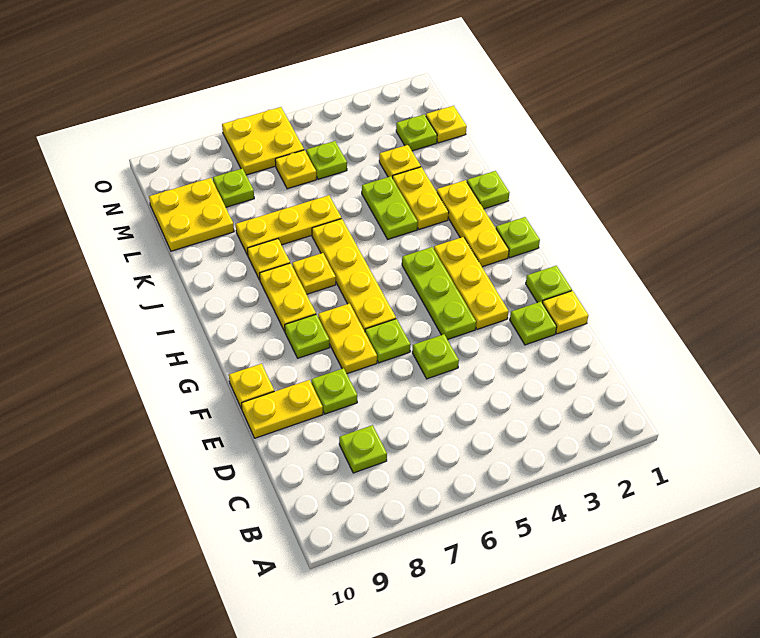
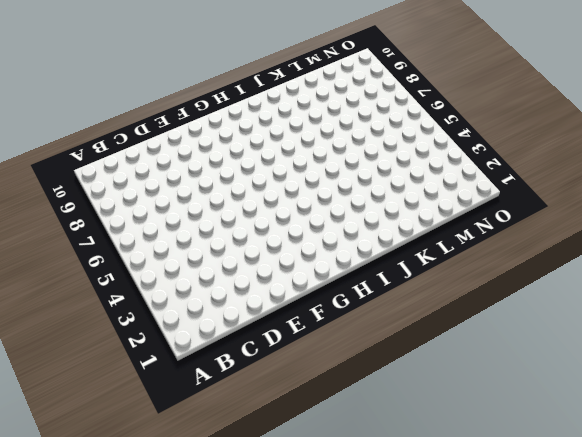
none -> lime plate C8 level 1
none -> yellow plate E1 level 1
none -> lime plate E2 level 1
none -> lime plate E5 level 1

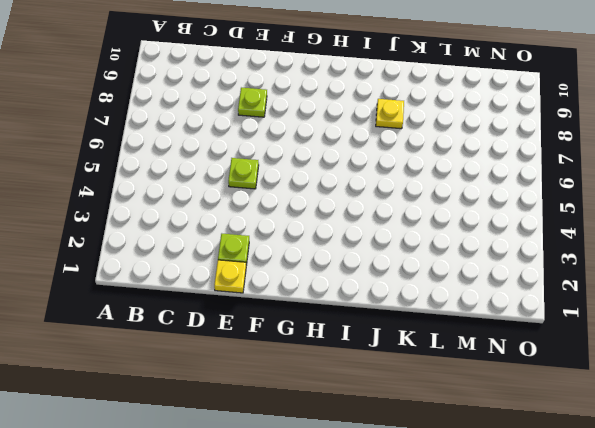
none -> lime plate C8 level 1
none -> yellow plate E9:E10 level 1
none -> lime plate F1 level 1
none -> yellow plate F3:H3 level 1

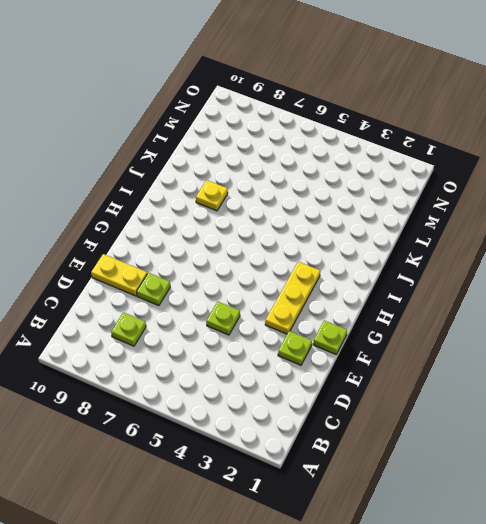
none -> yellow plate E1 level 1
none -> lime plate F4:H4 level 1
none -> lime plate F6 level 1
none -> yellow plate F7:G7 level 1

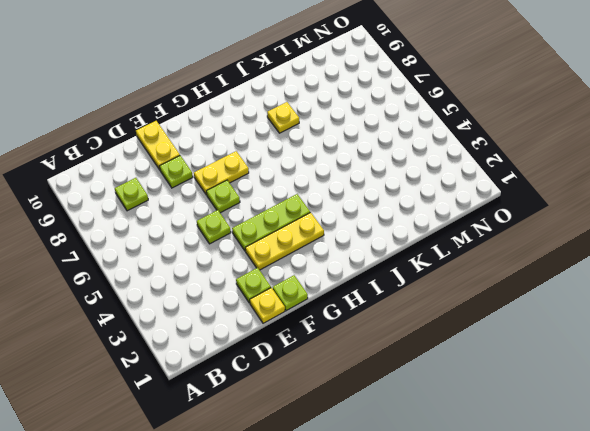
none -> yellow plate F10 level 1
none -> yellow plate G6:J6 level 1
none -> lime plate G8 level 1
none -> lime plate H1 level 1

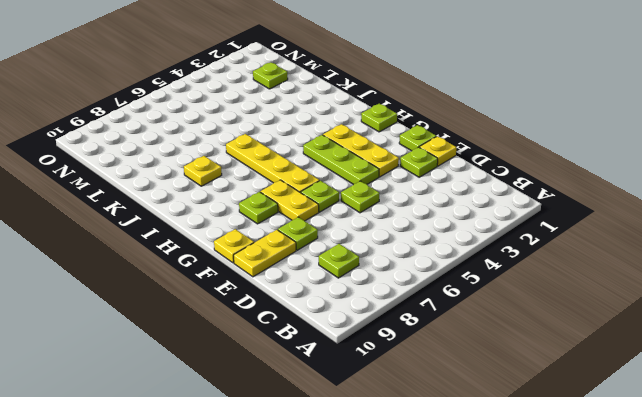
none -> yellow plate H2:J2 level 1
none -> yellow plate H8:I8 level 1
none -> yellow plate I7 level 1
none -> lime plate J1 level 1

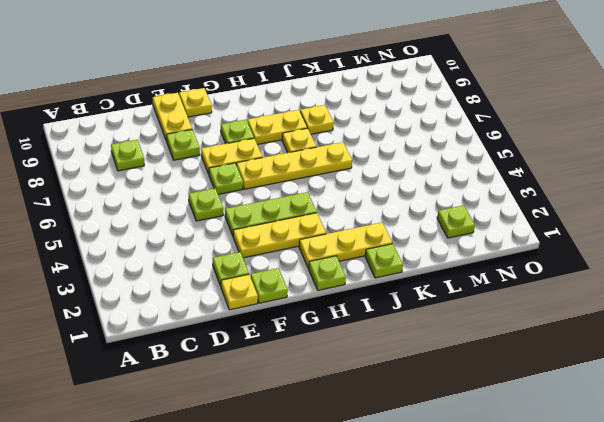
none -> yellow plate J3:K3 level 1
none -> lime plate J4:K4 level 1
none -> yellow plate K6:K8 level 1
none -> yellow plate L3 level 1

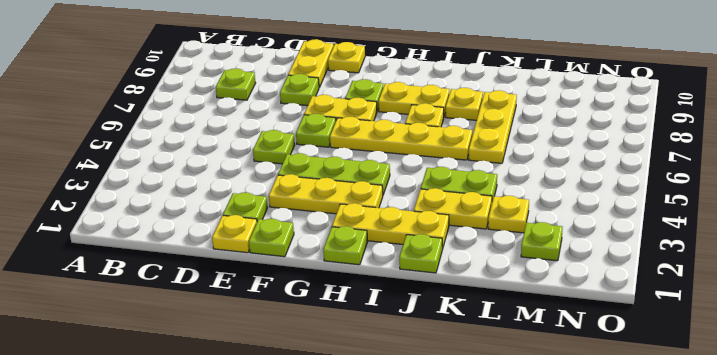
none -> yellow plate L9:M10 level 1
none -> yellow plate M1 level 1
none -> lime plate M5 level 1
none -> yellow plate M6 level 1

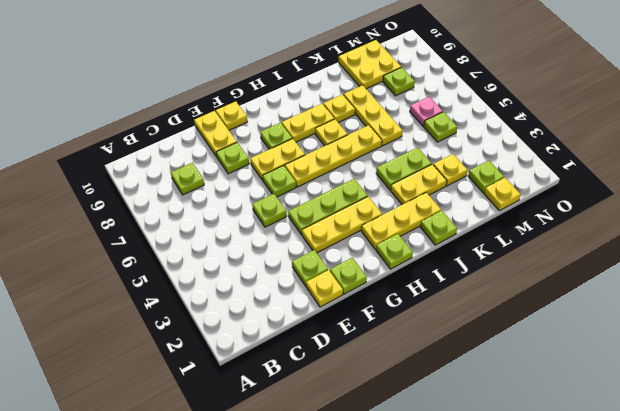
pink plate M6 level 1 -> yellow plate M6 level 1
none -> yellow plate N6:O7 level 1

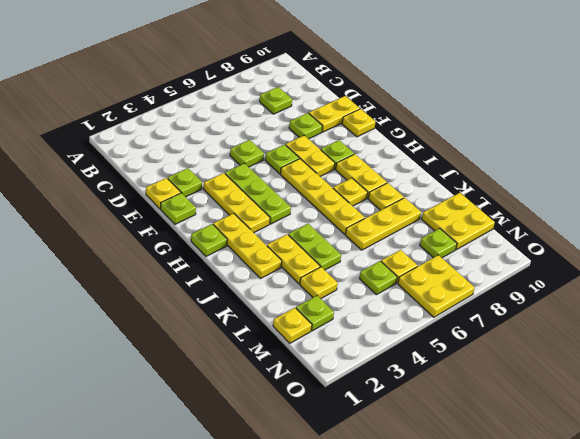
none -> lime plate J1 level 1

